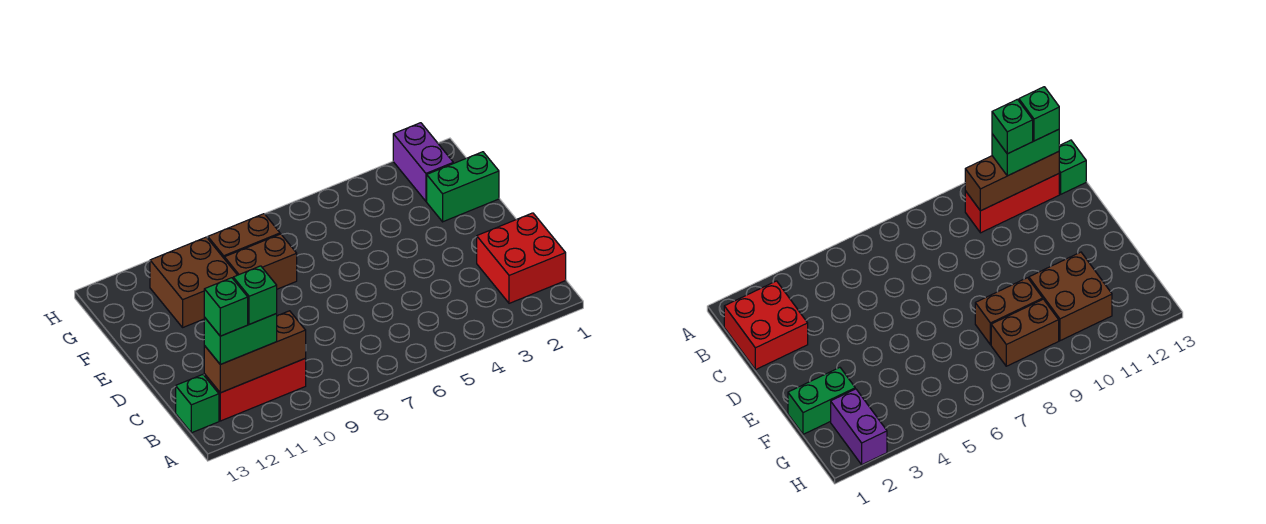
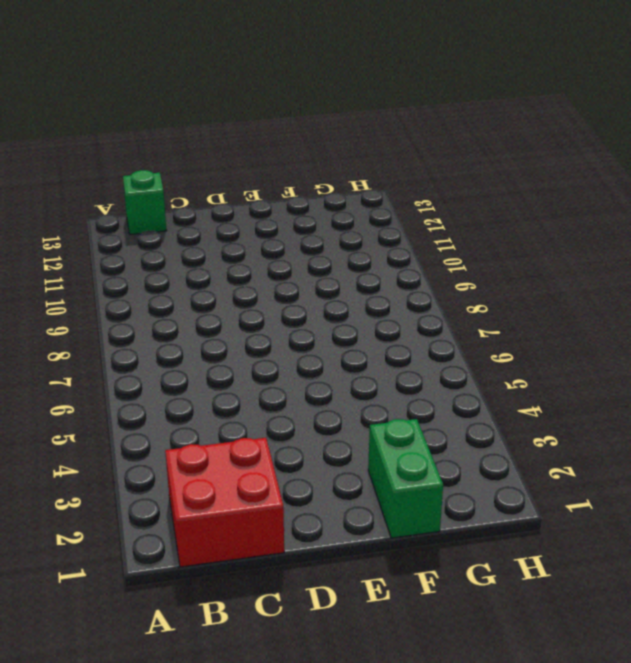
none -> red brick B10:B12 level 1
none -> brown brick F8:F9 level 1
none -> brown brick F10:G11 level 1

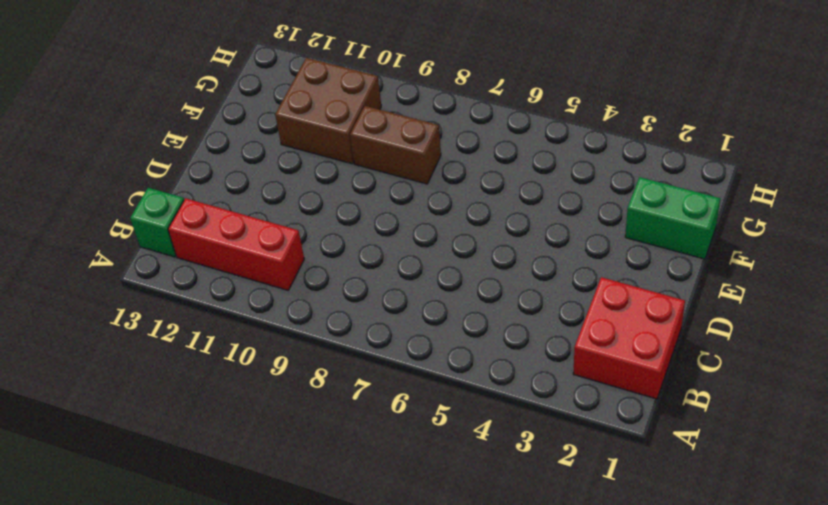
none -> purple brick G2:H2 level 1
none -> brown brick G8:G9 level 1
none -> brown brick B10:B12 level 2

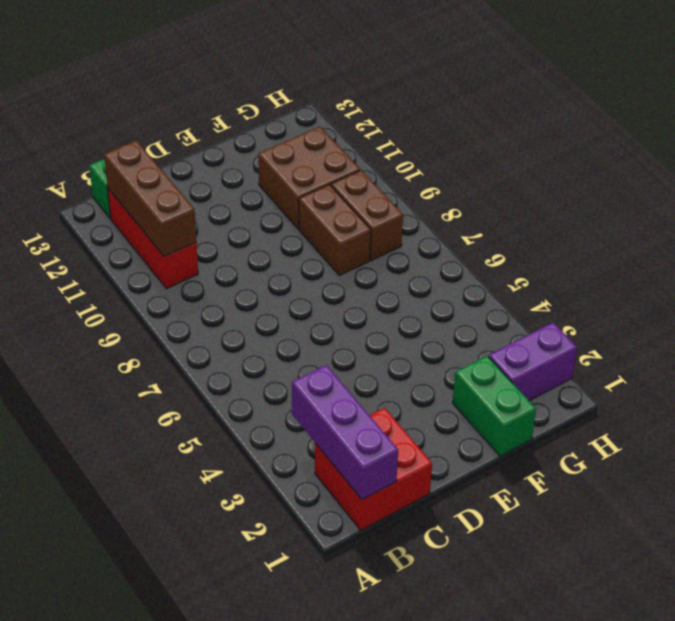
purple brick B1:B3 level 2 -> none
none -> green brick B11:B12 level 3
none -> green brick B11 level 4
none -> green brick B12 level 4

